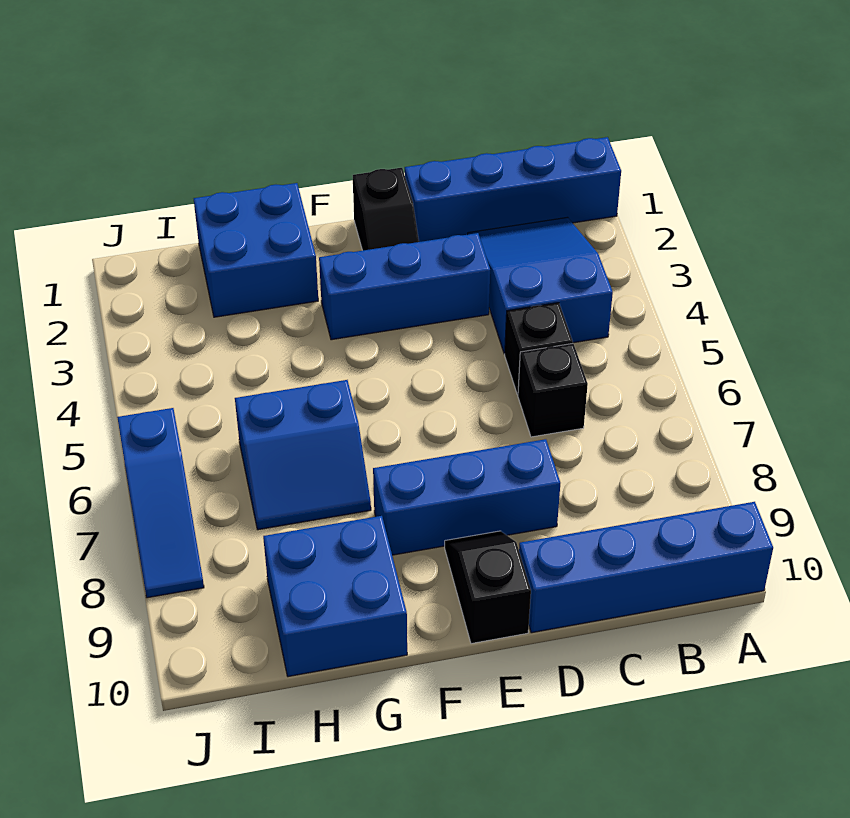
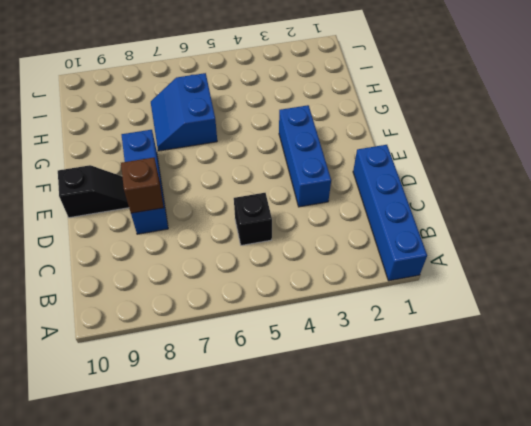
brown brick D8 level 2 -> none
none -> blue brick A10:D10 level 1
none -> blue slope B2:C4 level 1 top 4
none -> black brick C6 level 1

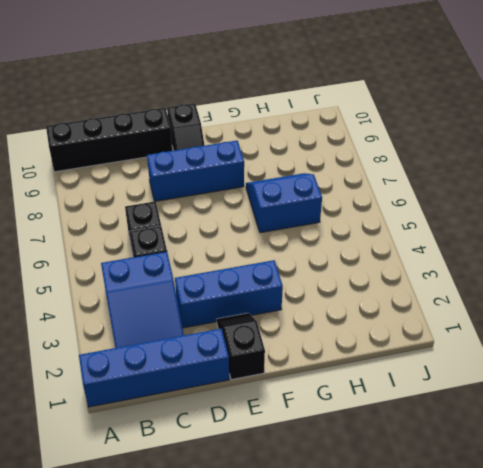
black brick A10:D10 level 1 -> blue brick A10:D10 level 1
none -> blue brick G1:H2 level 1
none -> blue brick G9:H10 level 1
none -> blue slope J6:J8 level 1 top 6

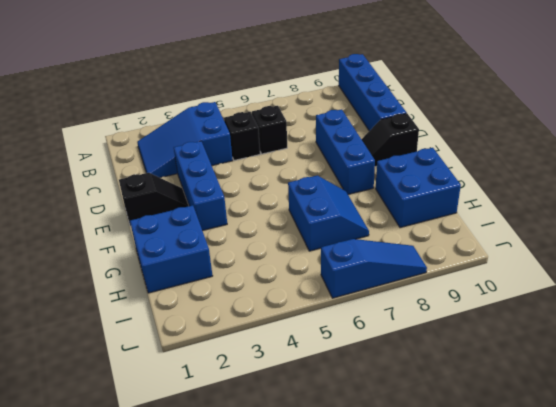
none -> blue brick A1:D1 level 1

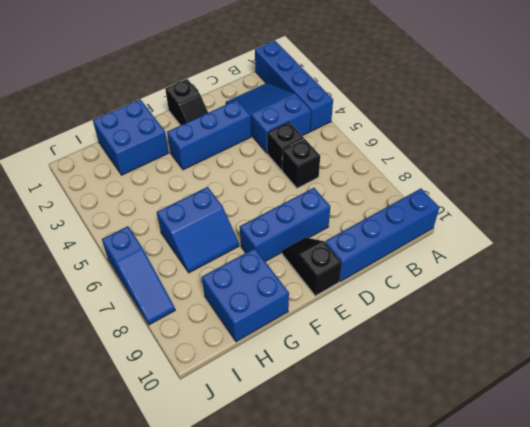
blue brick A1:A4 level 1 -> blue brick A1:D1 level 1

